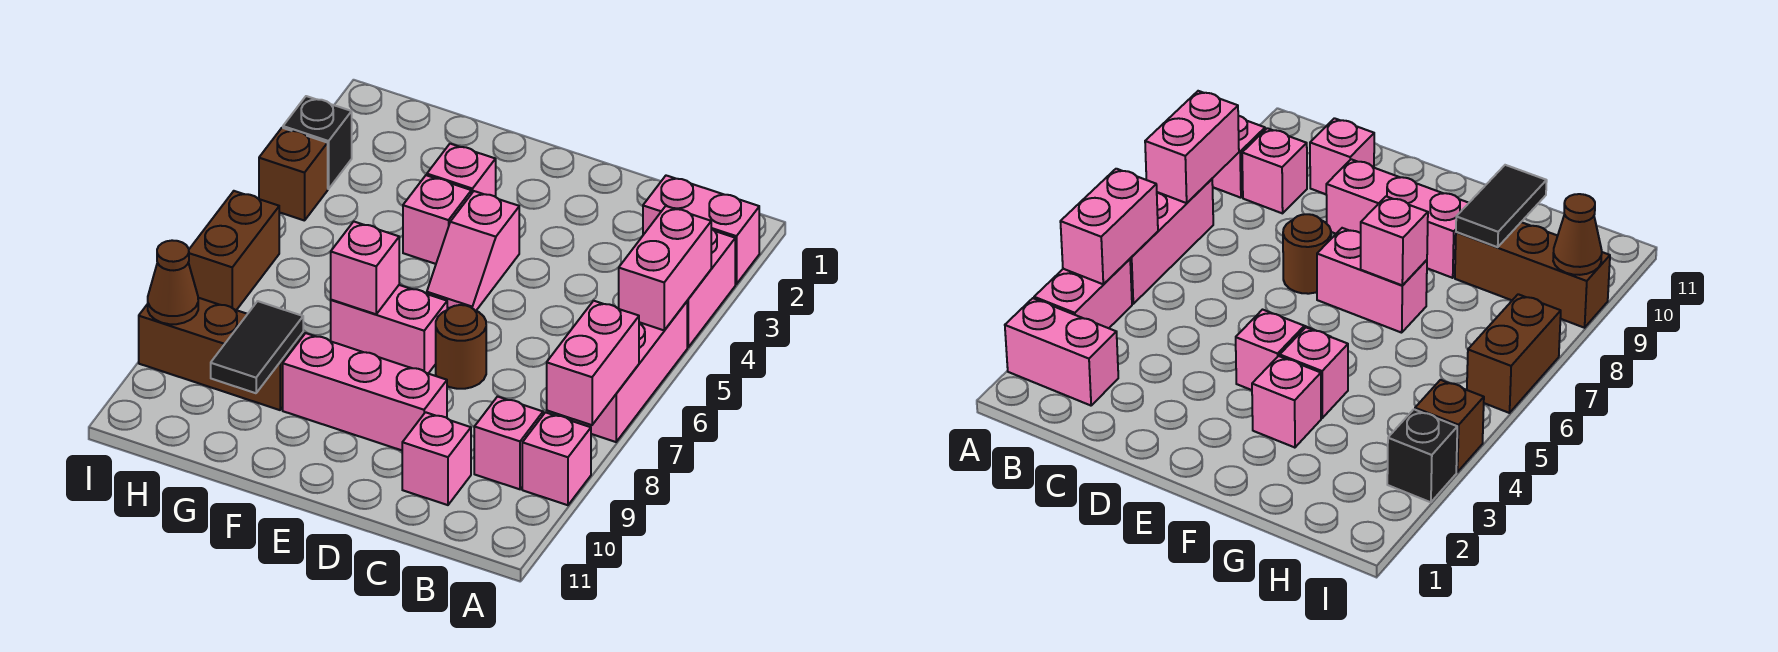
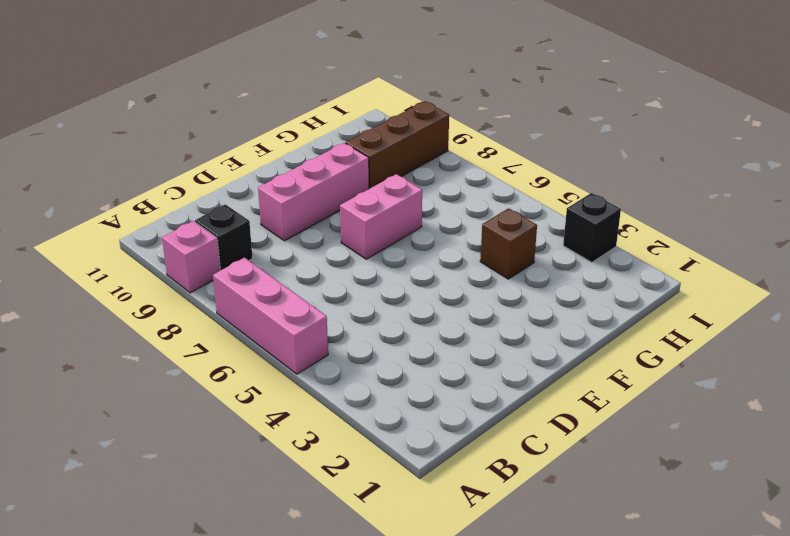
black brick B9 level 1 -> pink brick B9 level 1
brown brick G4 level 1 -> brown brick I4 level 1
none -> pink brick A2:B2 level 1
none -> pink brick A3:A4 level 1
none -> pink brick C10 level 1

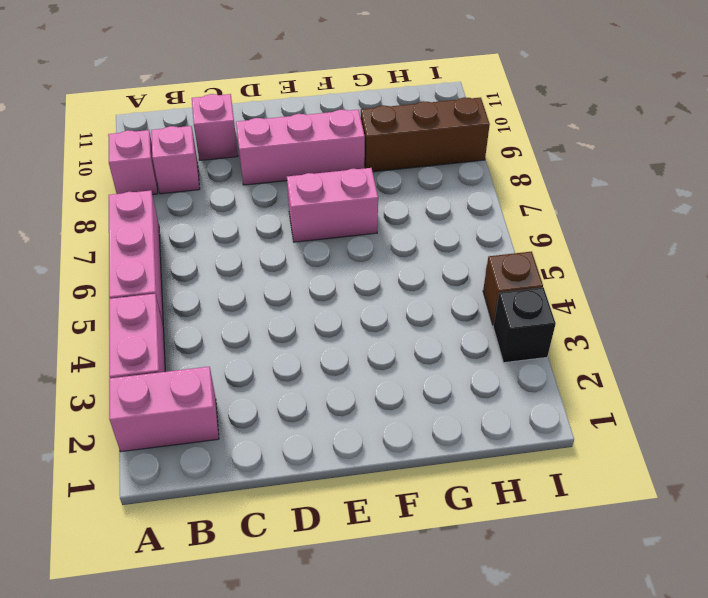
none -> brown round brick D7 level 1
none -> pink slope E4:E5 level 1 top 4
none -> pink brick F3 level 1

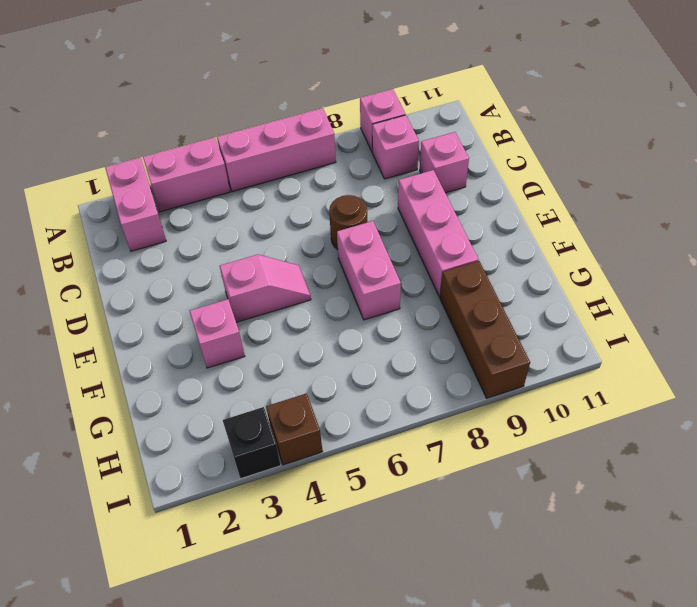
none -> pink brick F4 level 1
none -> brown brick I6:I7 level 1
none -> pink brick A4:A5 level 2

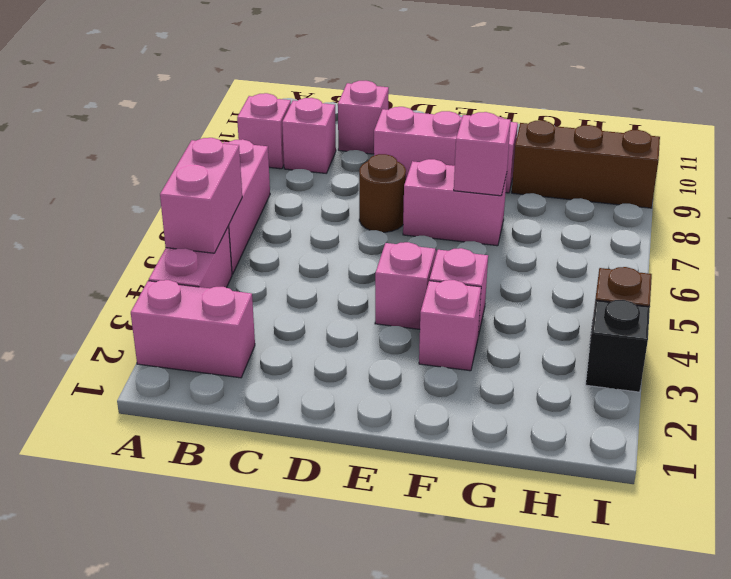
none -> brown brick I6:I7 level 1
none -> pink brick A7:A8 level 2
none -> black tile G9:G10 level 2

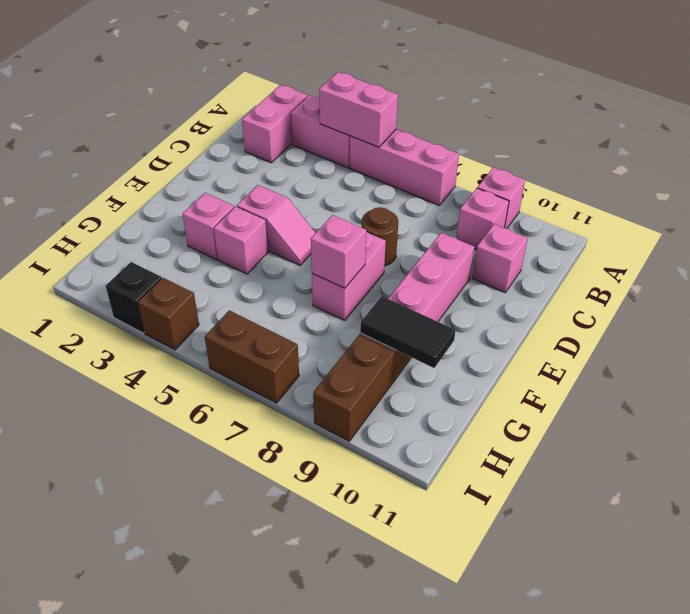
none -> pink brick A7:A8 level 2
none -> brown cone I9 level 2

